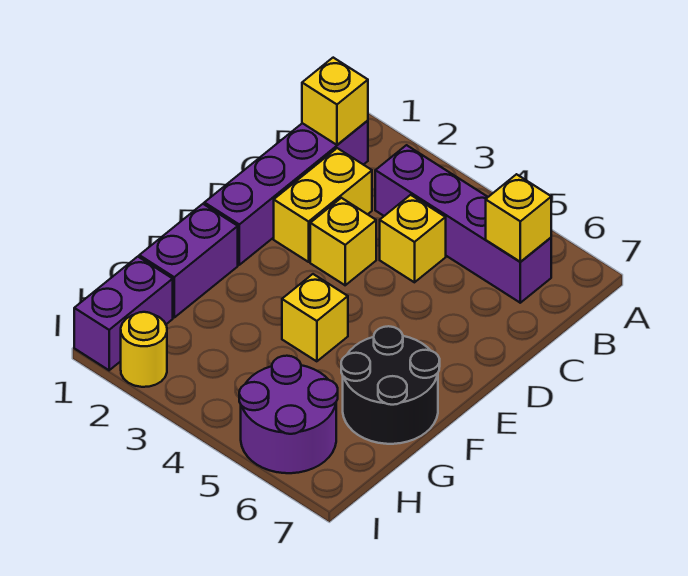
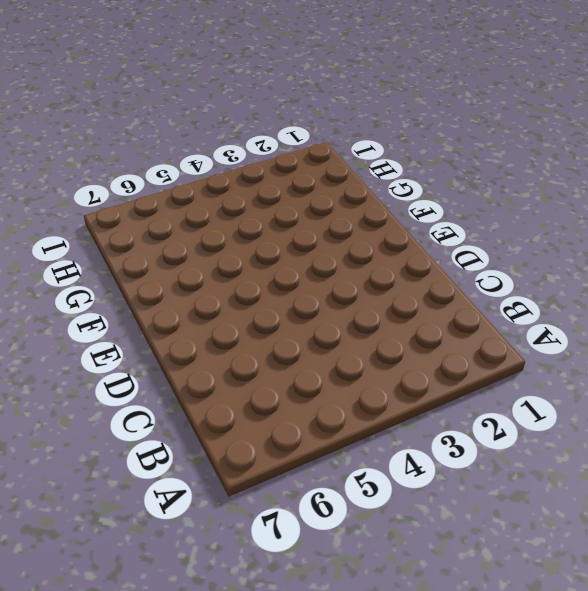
none -> purple brick B1:E1 level 1
none -> purple brick B3:B6 level 1
none -> yellow brick C2:D2 level 1

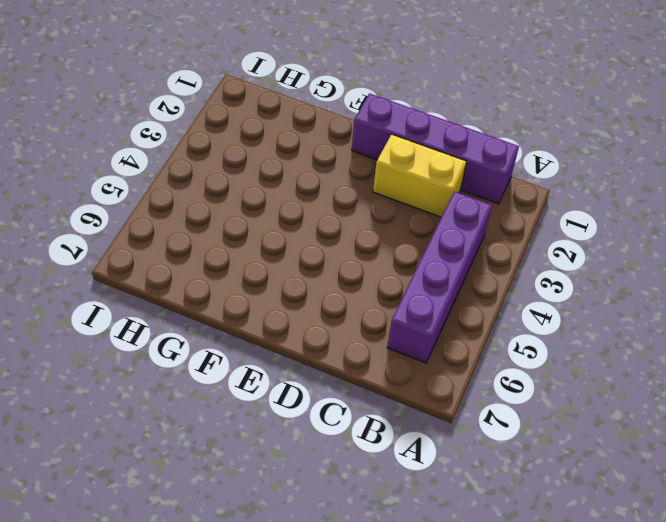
none -> yellow brick C4 level 1
none -> yellow brick D3 level 1
none -> purple brick F1:G1 level 1

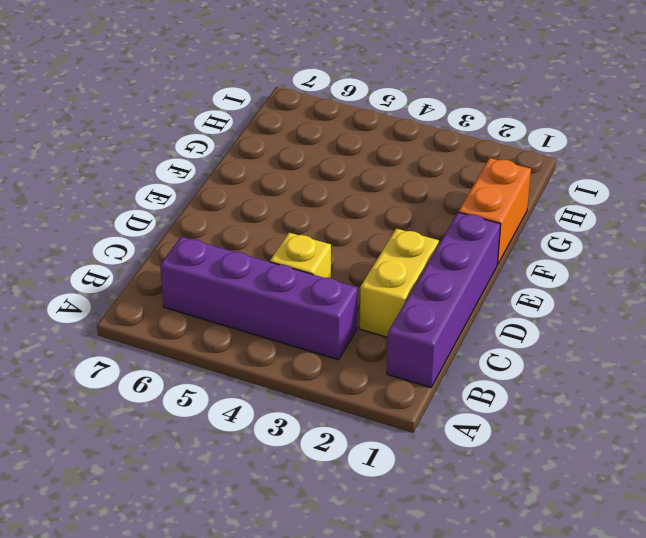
orange brick F1:G1 level 1 -> purple brick F1:G1 level 1
none -> yellow brick D3 level 1
none -> yellow brick F4 level 1
none -> black round brick F6:G7 level 1

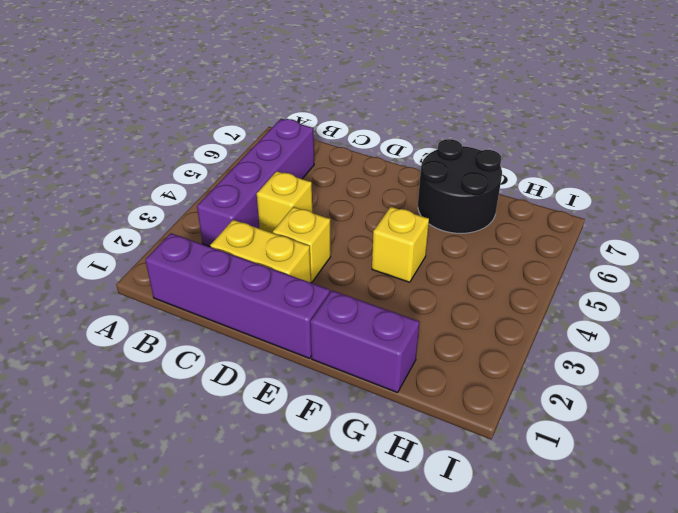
none -> purple brick H1:I1 level 1
none -> purple round brick H5:I6 level 1
none -> yellow round brick I2 level 1

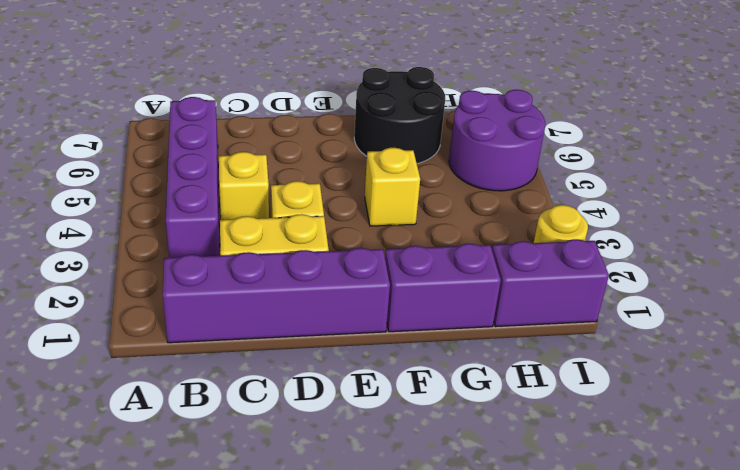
none -> yellow brick B1 level 2
none -> yellow brick B6 level 2

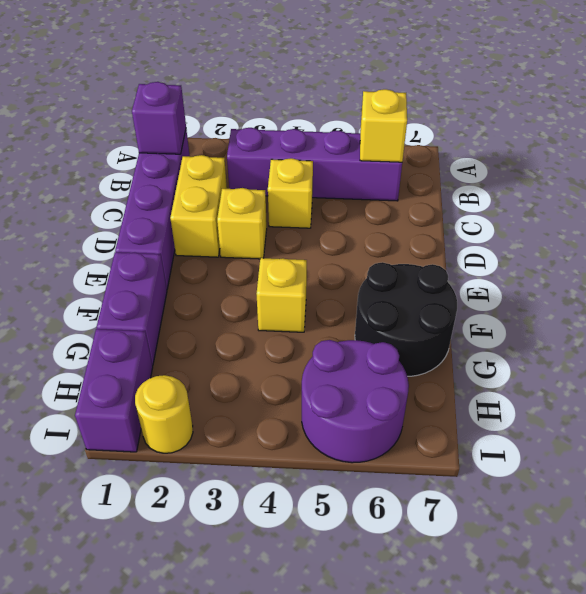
purple brick B1 level 2 -> yellow brick B1 level 2

